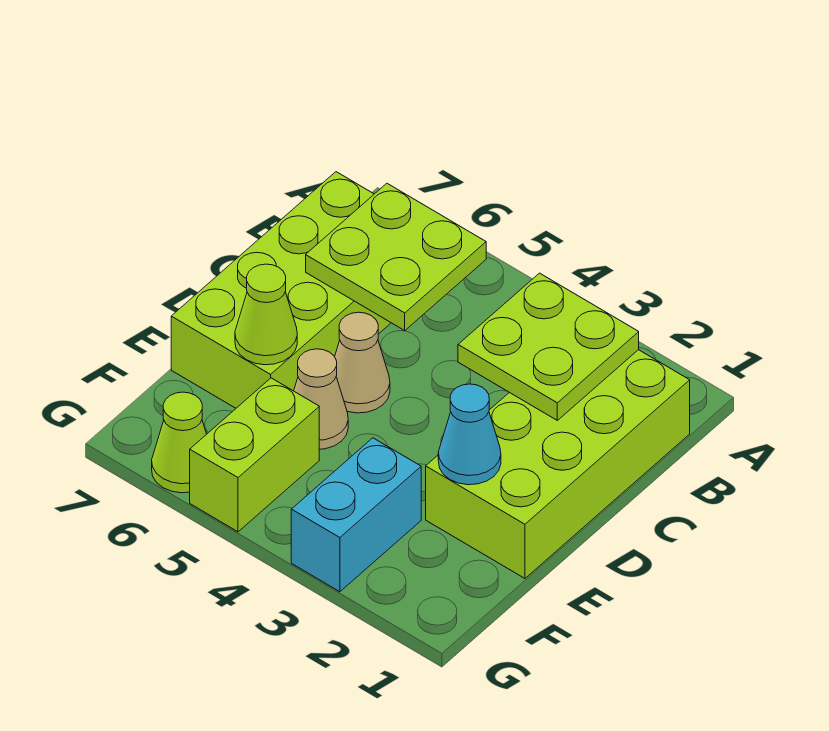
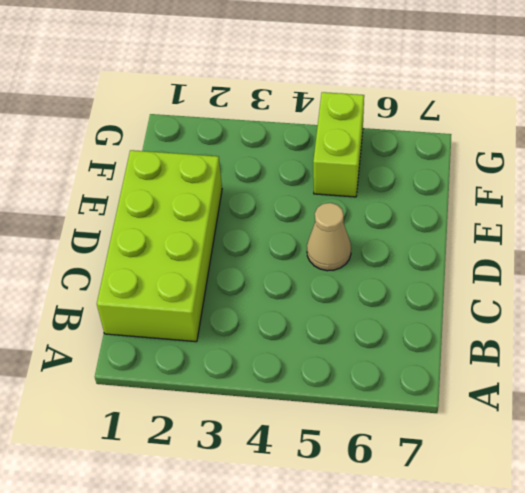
none -> lime brick B6:E7 level 1
none -> tan cone E5 level 1

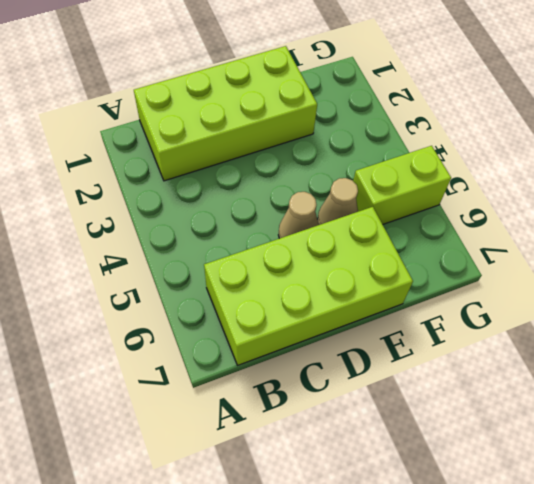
none -> cyan brick F3:G3 level 1
none -> lime cone G6 level 1

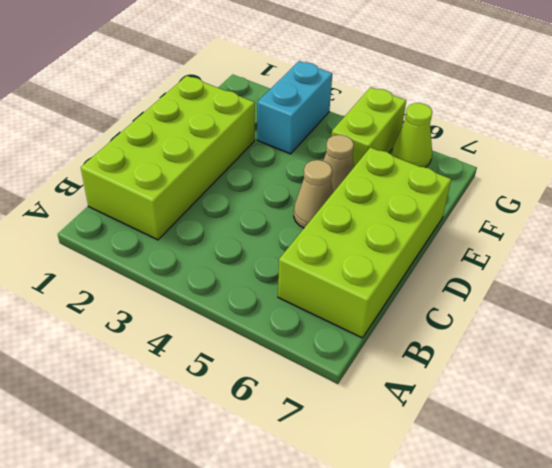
none -> lime plate B2:C3 level 2
none -> lime plate B5:C6 level 2

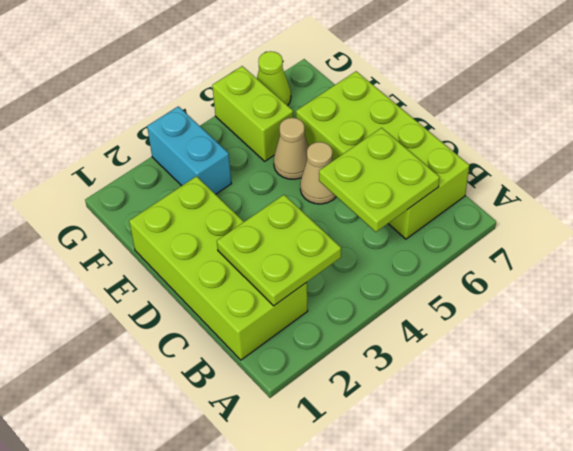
none -> cyan cone E2 level 2
none -> lime cone E6 level 2

